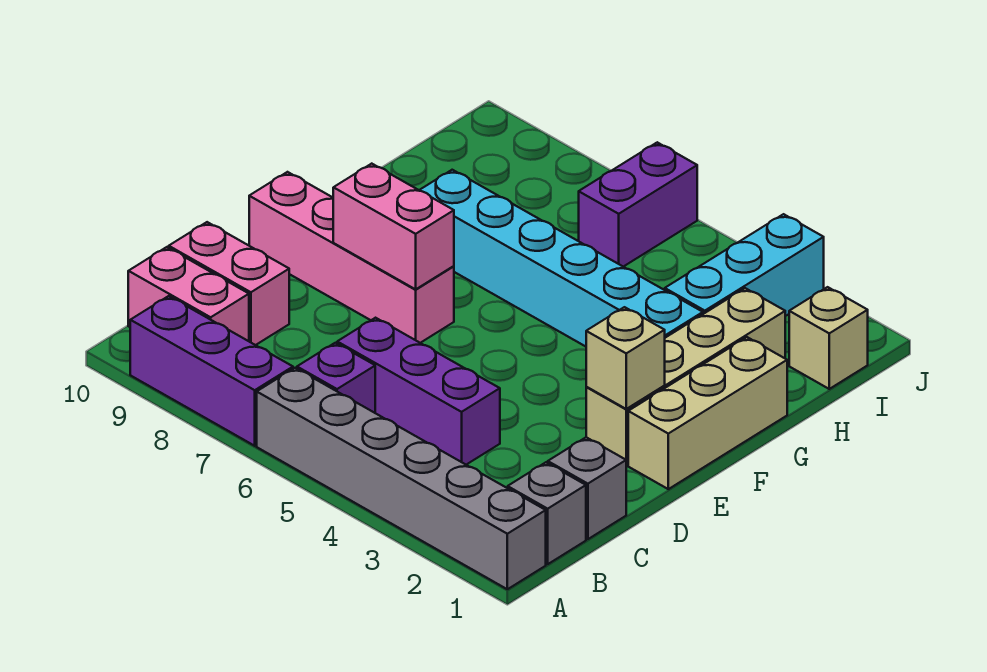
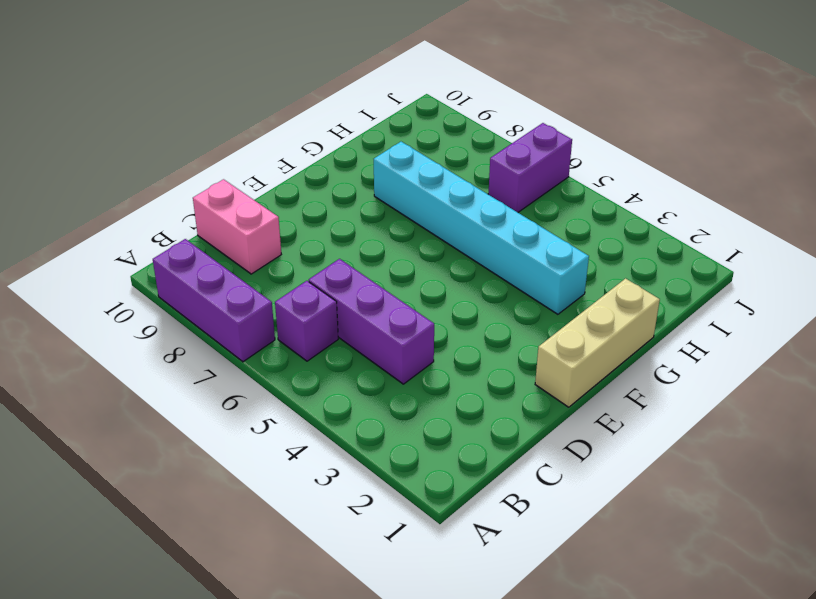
none -> grey brick A1:A6 level 1
none -> grey brick B1 level 1
none -> pink brick B9:B10 level 1

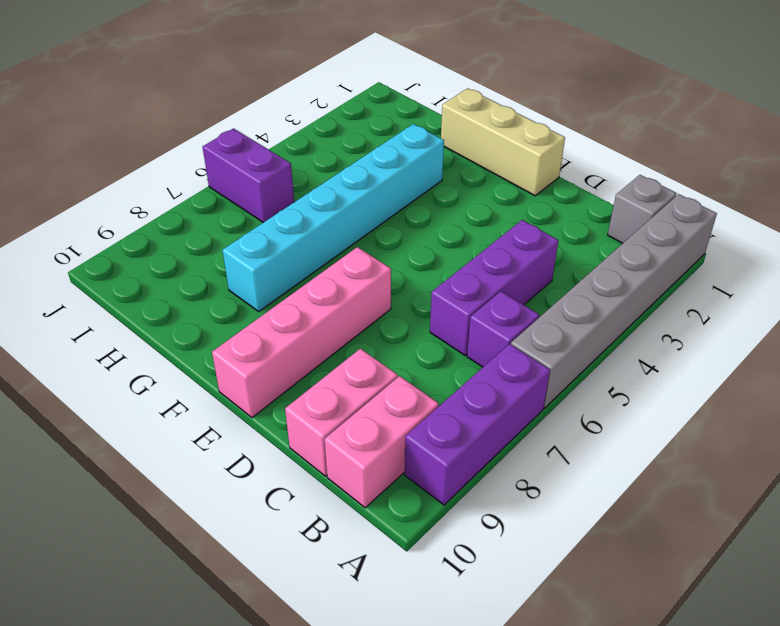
none -> grey brick C1 level 1
none -> tan brick E2:H2 level 1
none -> cyan brick H3:J3 level 1

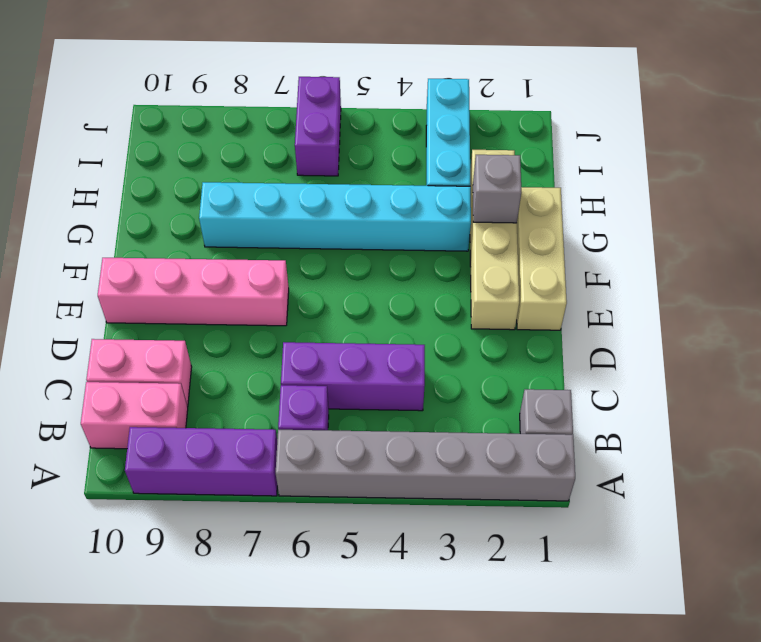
grey brick G2 level 2 -> grey brick C1 level 1
none -> tan brick I1 level 1
none -> tan brick E2 level 2
none -> pink brick E7:E8 level 2

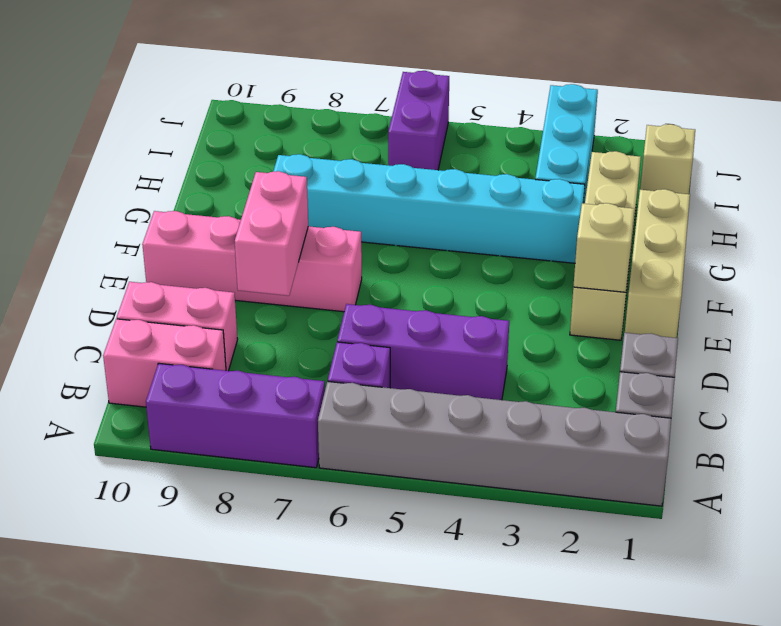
pink brick D8:E8 level 2 -> pink brick E7:E8 level 2

